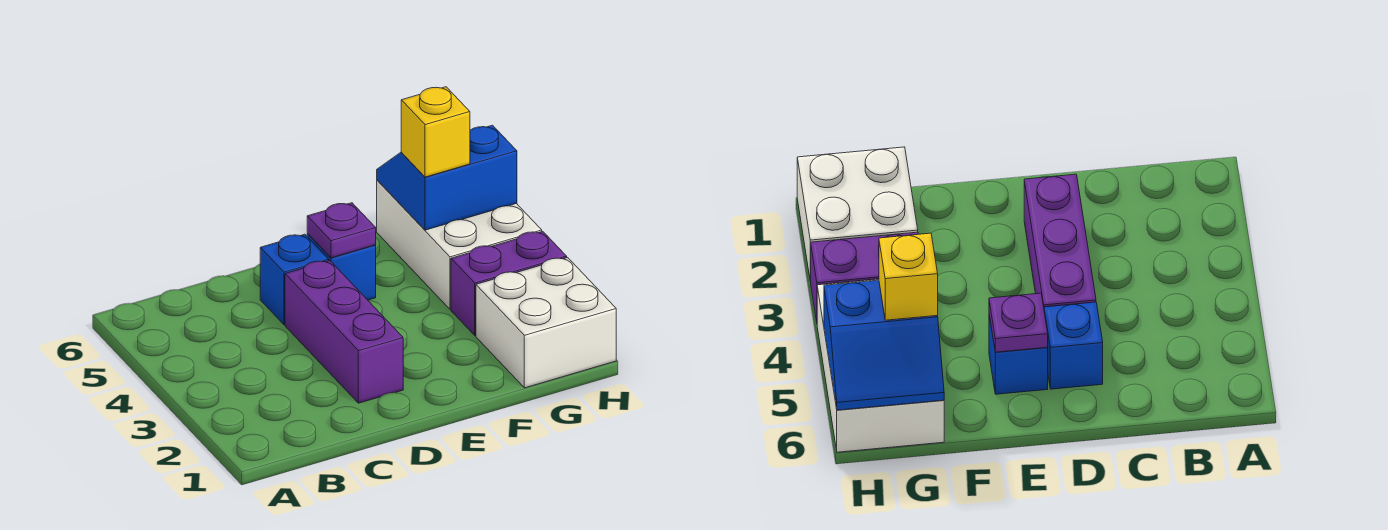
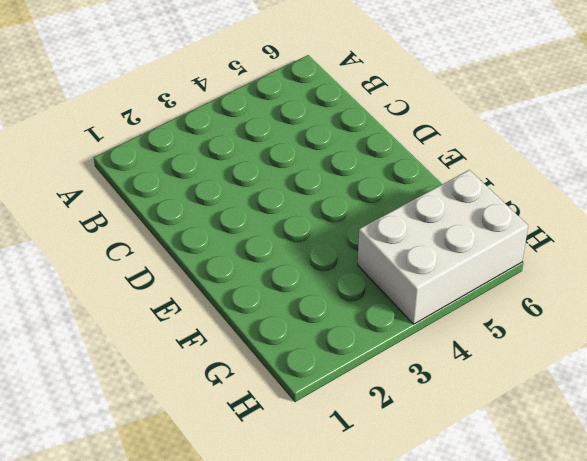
none -> purple brick D2:D4 level 1
none -> blue brick D5 level 1

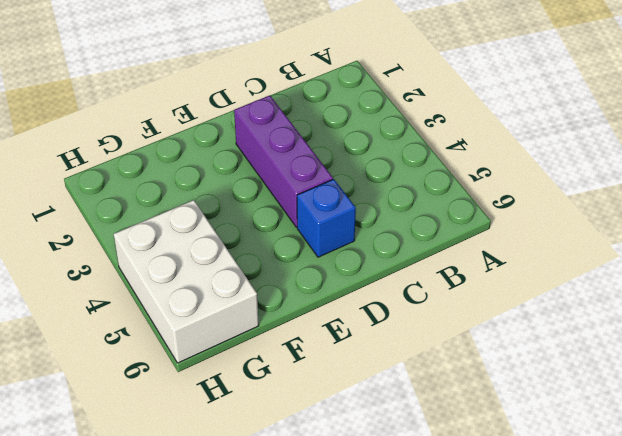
none -> blue brick E5 level 1
none -> white brick G1:H2 level 1

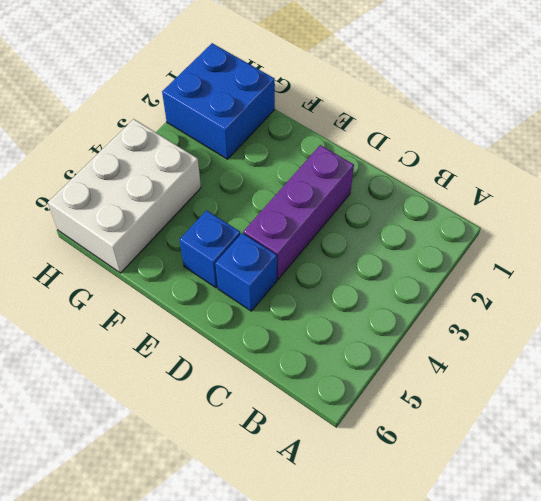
blue brick G1:H2 level 1 -> white brick G1:H2 level 1
none -> purple brick G3:H3 level 1
none -> purple plate E5 level 2

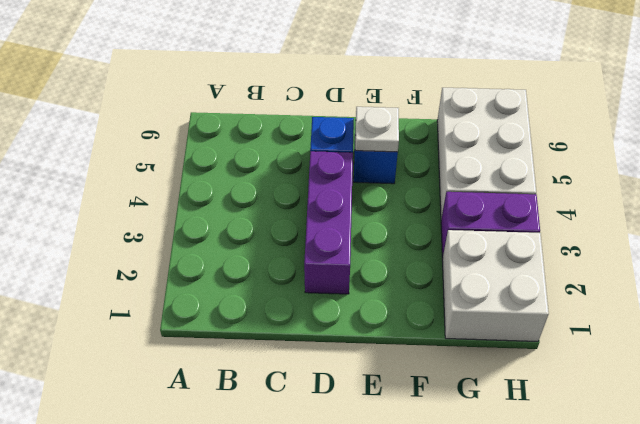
white plate E5 level 2 -> purple plate E5 level 2
none -> blue slope G5:H6 level 2 top 5
none -> yellow brick G5 level 3

